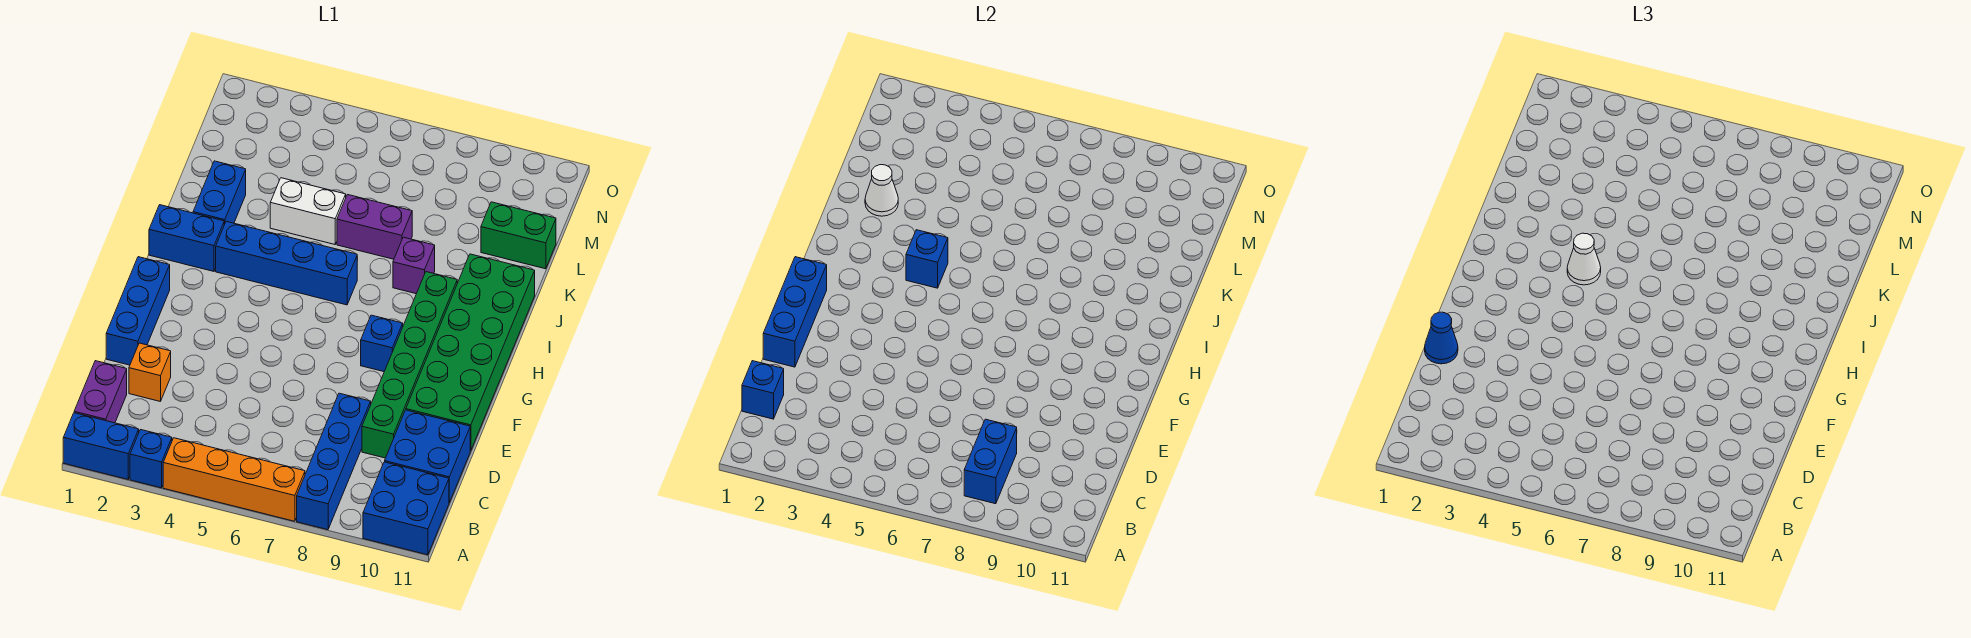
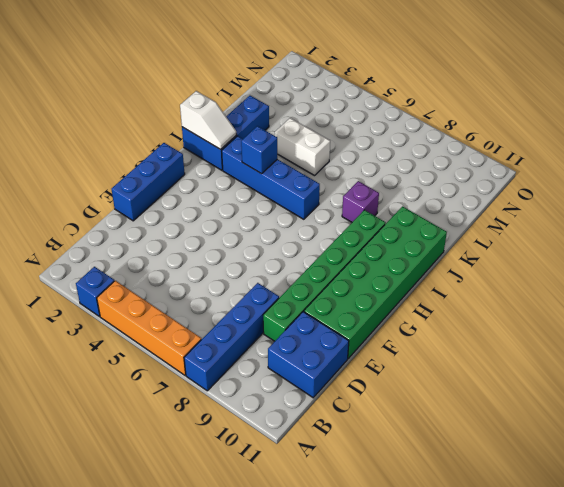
white slope I1:I2 level 2 top 1 -> none
none -> blue brick A1:A2 level 1
none -> blue brick A10:B11 level 1
none -> purple brick B1:C1 level 1

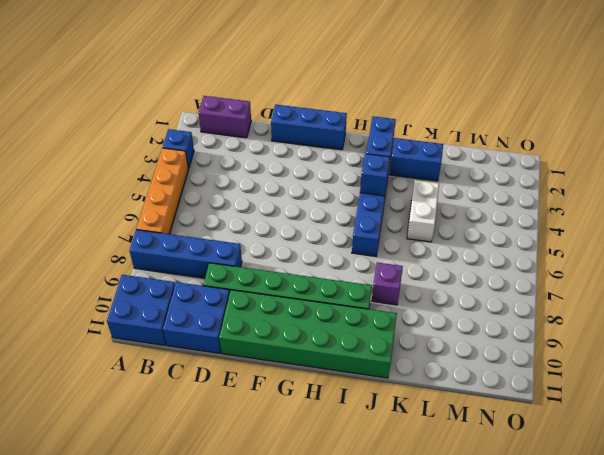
none -> blue brick A1:A2 level 1
none -> orange brick D2 level 1
none -> blue brick G8 level 1

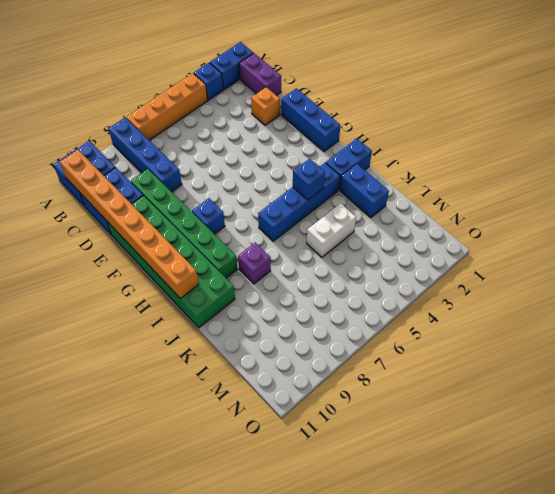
orange brick B11:I11 level 2 -> none
none -> purple brick K6:K7 level 1
none -> green brick L10:L11 level 1
none -> blue brick B8:C8 level 2

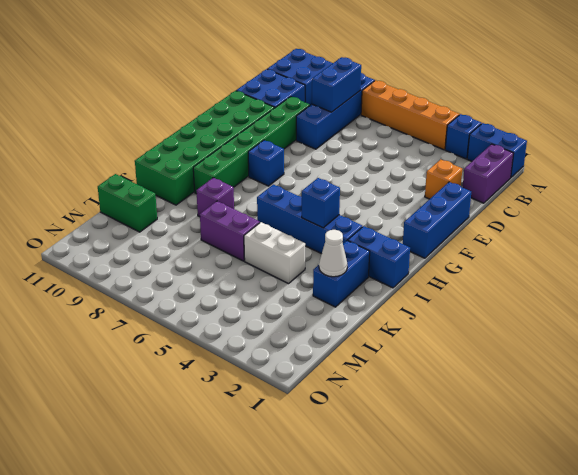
none -> blue brick C1 level 2
none -> blue brick E1:G1 level 2
none -> blue cone E1 level 3

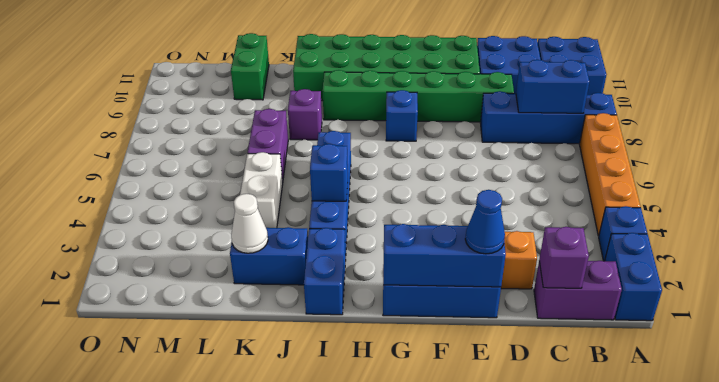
purple brick C1 level 2 -> blue brick C1 level 2
none -> white cone I4 level 3

